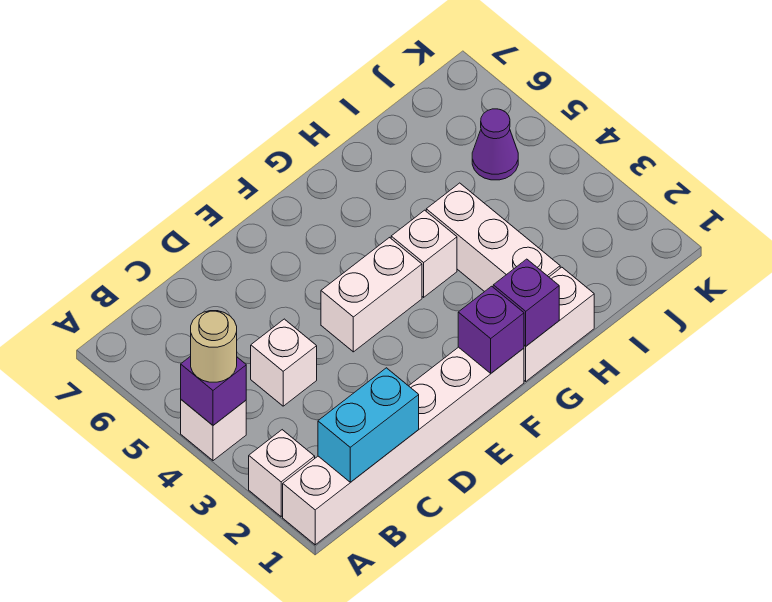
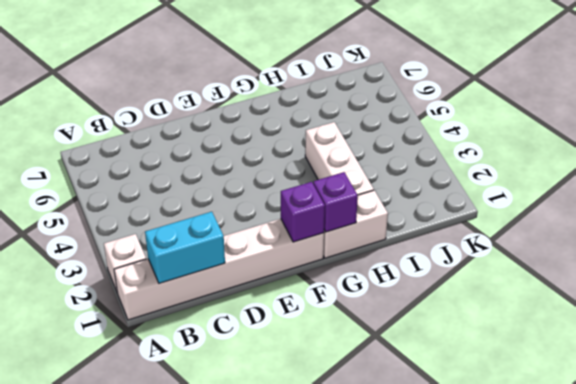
none -> white brick A4 level 1
none -> white brick C4 level 1
none -> white brick E4:F4 level 1

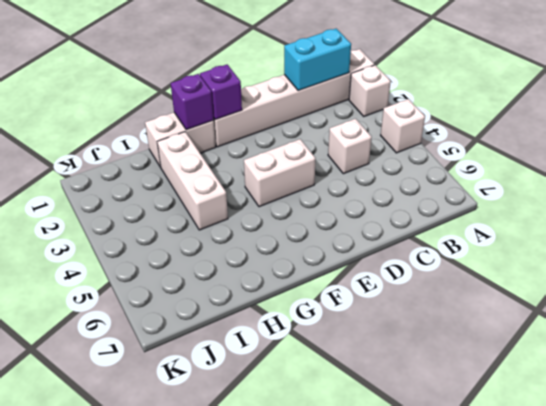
none -> white brick G4 level 1
none -> purple cone J5 level 1
none -> purple brick A4 level 2

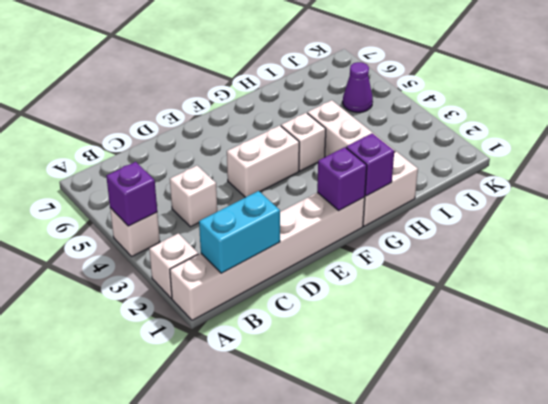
none -> tan round brick A4 level 3

